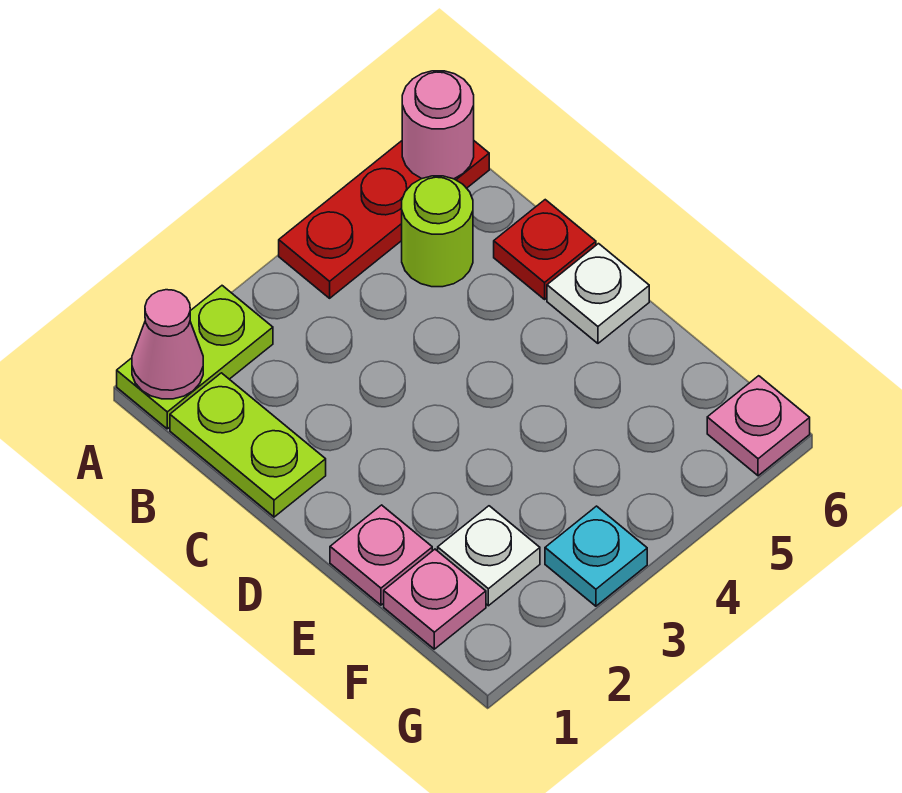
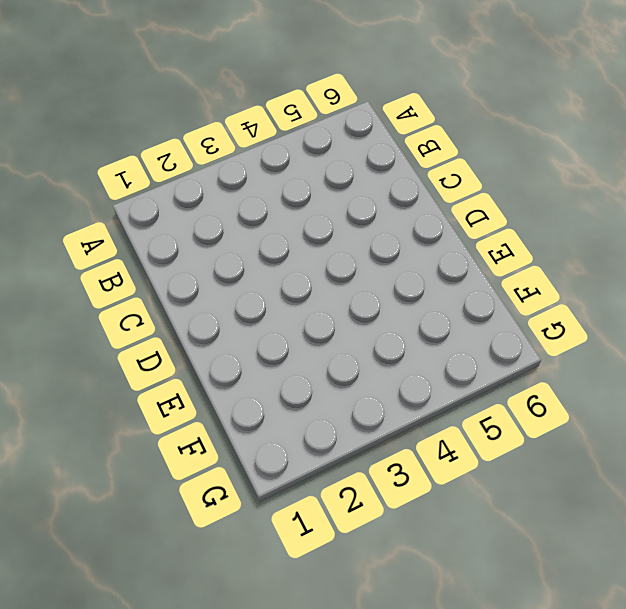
none -> lime plate A1:A2 level 1
none -> red plate A4:A6 level 1
none -> lime plate B1:C1 level 1

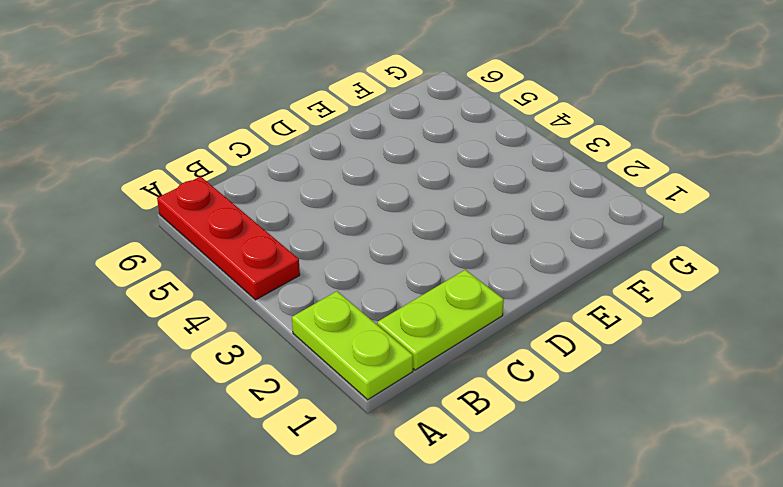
none -> lime round brick B5 level 1
none -> red plate C6 level 1
none -> white plate D6 level 1

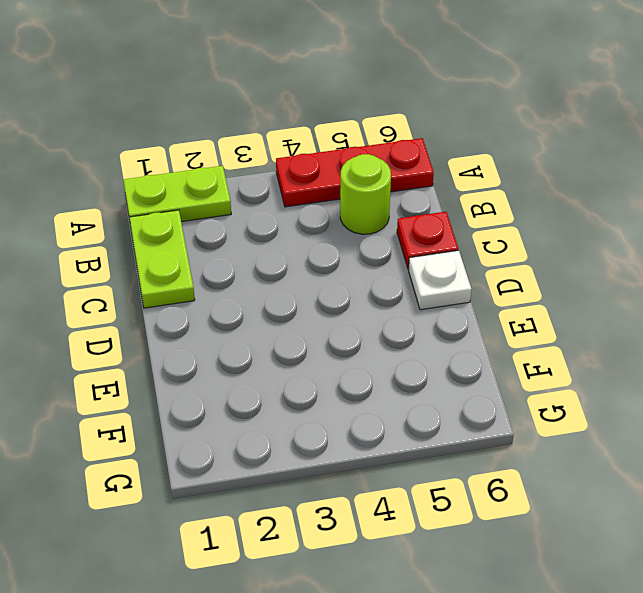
none -> pink plate E1 level 1
none -> pink plate F1 level 1
none -> white plate F2 level 1

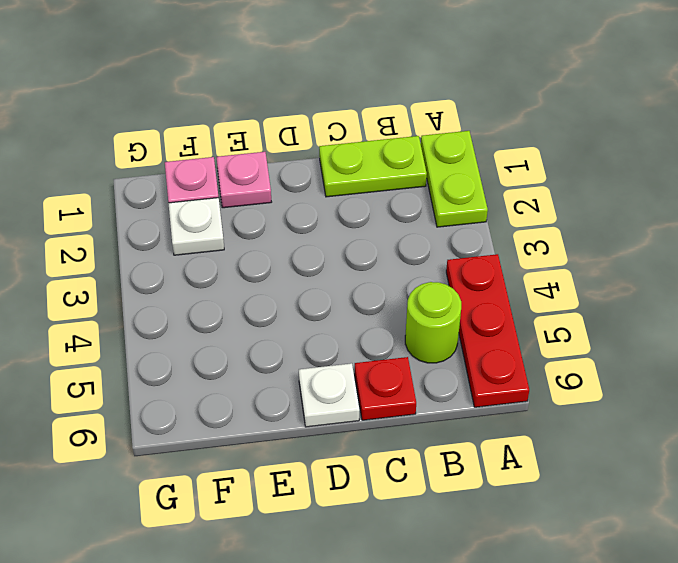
none -> cyan plate G3 level 1
none -> pink plate G6 level 1
none -> pink cone A1 level 2

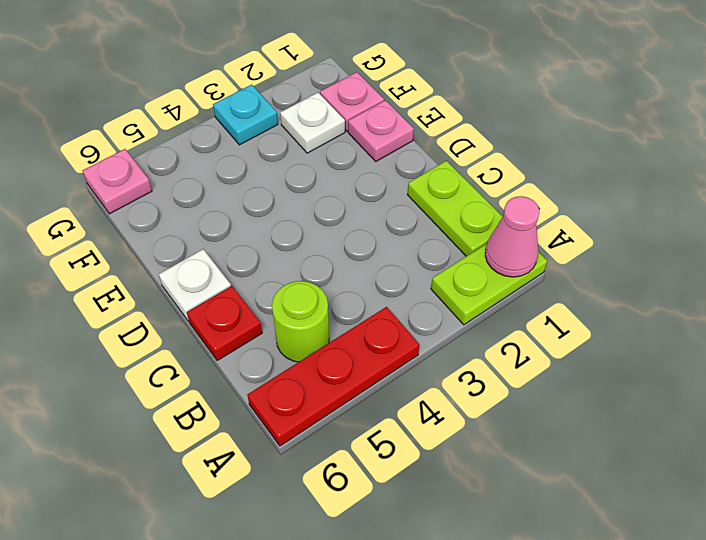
none -> pink round brick A6 level 2

